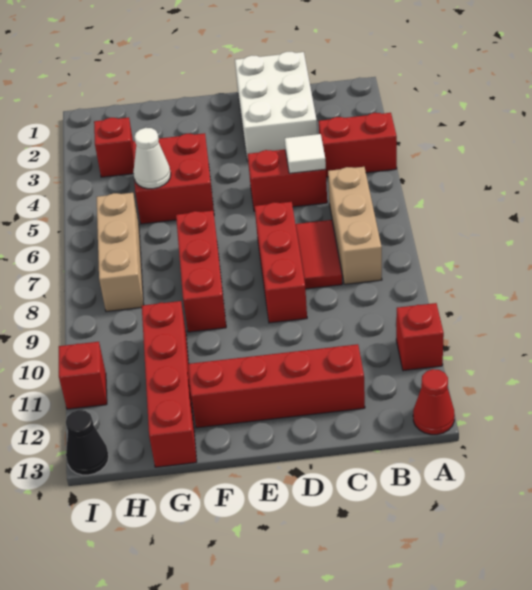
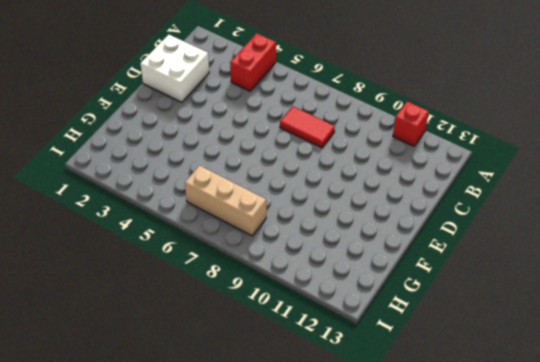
white brick C1:D2 level 1 -> white brick C1:D3 level 1
none -> red cone A13 level 1
none -> tan brick B6:B8 level 1
none -> red brick C5:D5 level 1

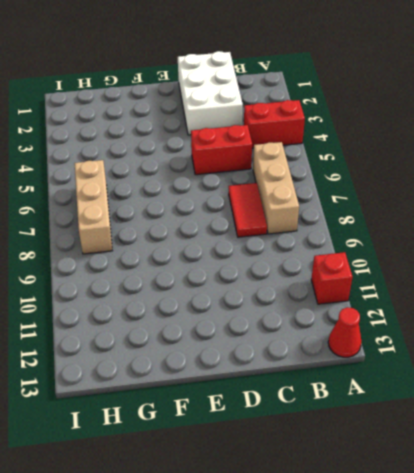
none -> red brick C12:F12 level 1
none -> red brick D7:D9 level 1
none -> red brick F4:G5 level 1

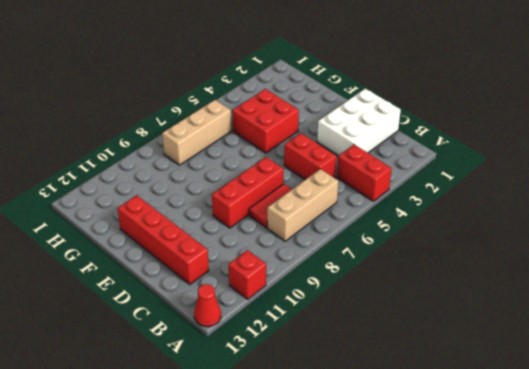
none -> red brick F7:F9 level 1
none -> red brick G10:G13 level 1
none -> red brick H3 level 1

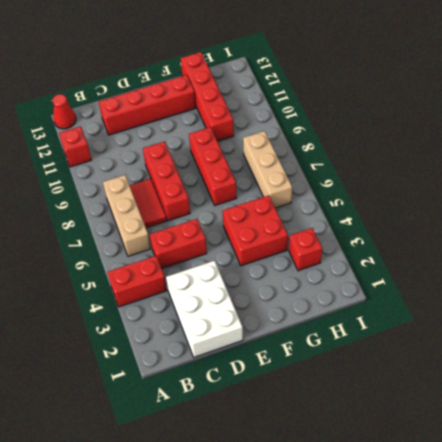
none -> red brick I11 level 1
none -> black cone I13 level 1
none -> white tile C5 level 2

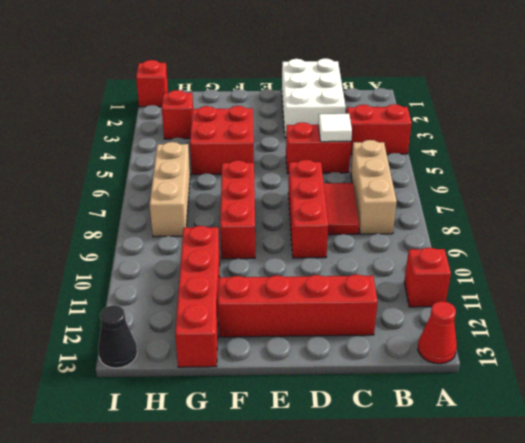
red brick I1 level 1 -> red brick I11 level 1
none -> white cone G5 level 2

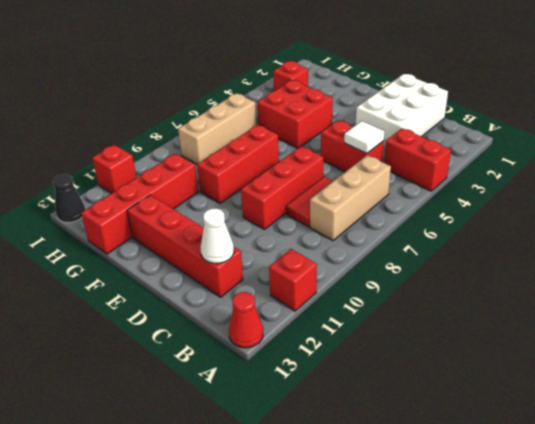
white cone C12 level 2 -> white cone G5 level 2

